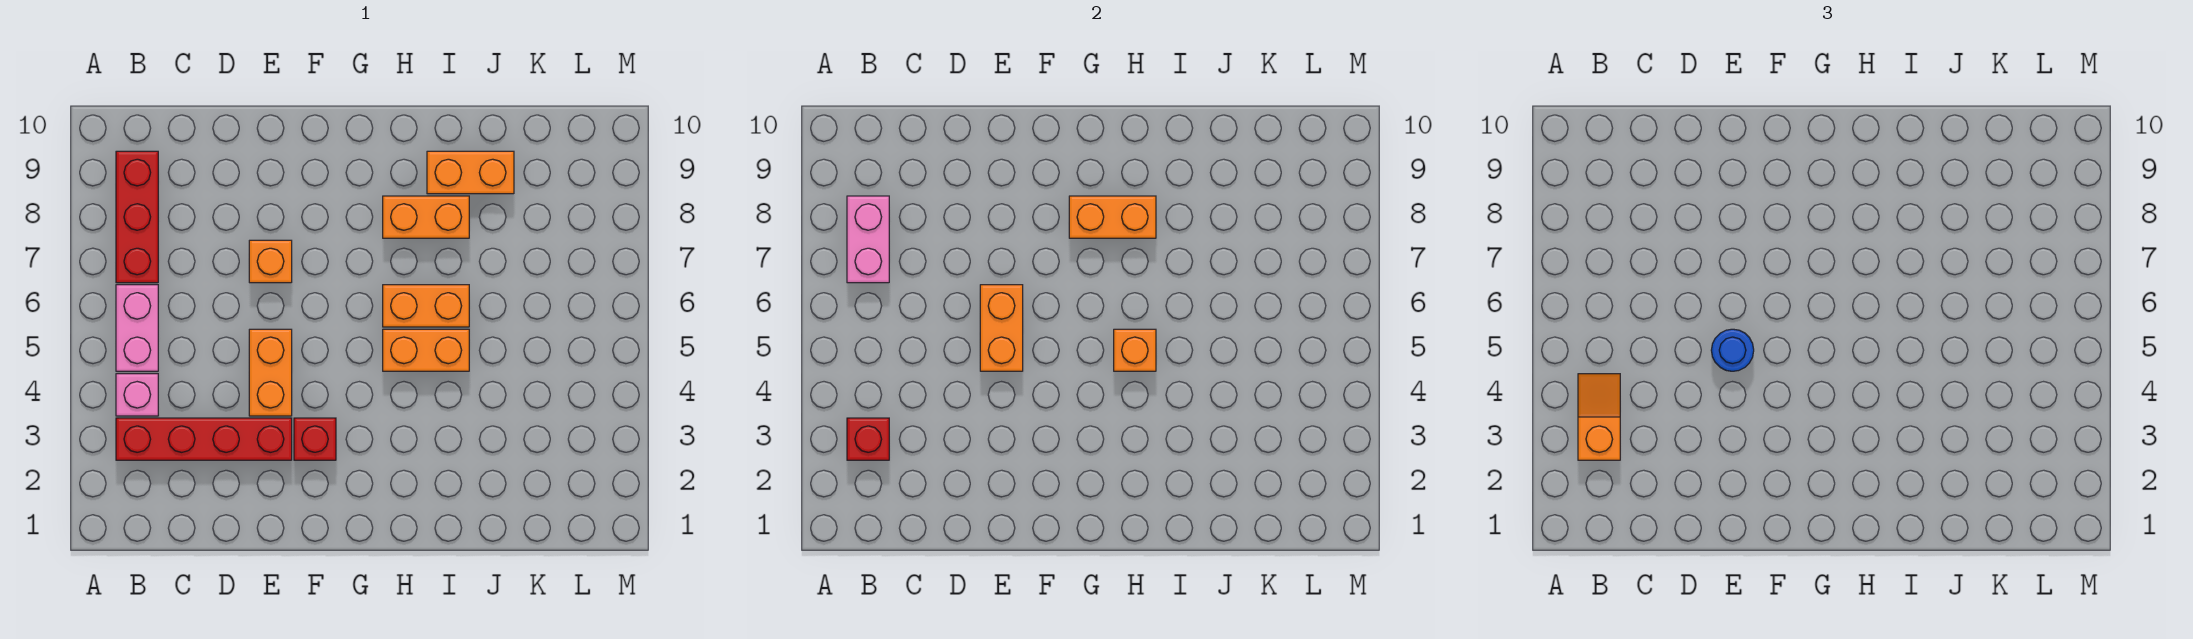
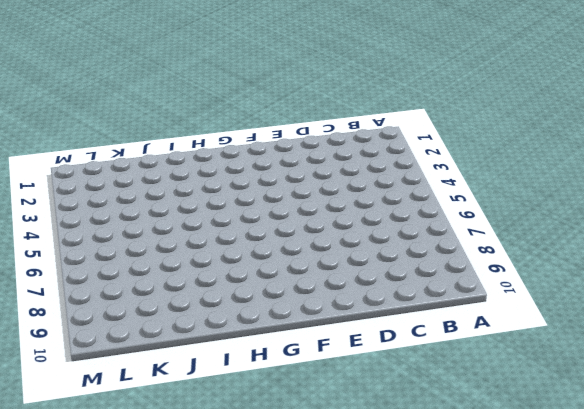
none -> red brick B3:E3 level 1
none -> pink brick B4 level 1
none -> pink brick B5:B6 level 1

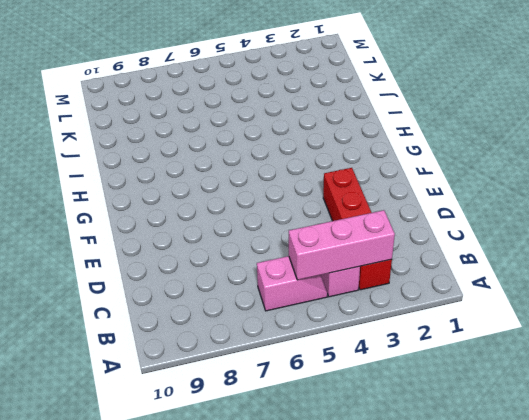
pink brick B3:B5 level 2 -> red brick B3 level 2
pink slope B5:B6 level 1 top 6 -> pink brick B5:B6 level 1
none -> red brick B7:B9 level 1
none -> orange brick E4:E5 level 1
none -> orange brick E7 level 1

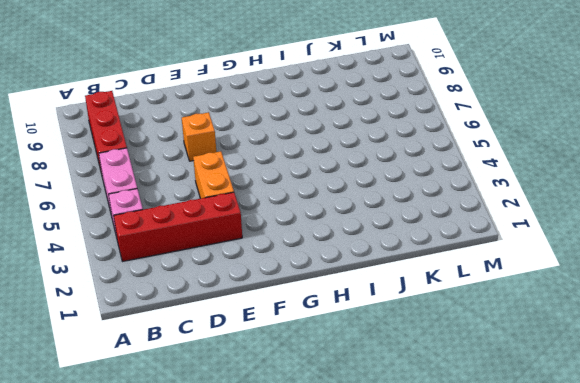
none -> red brick F3 level 1
none -> orange brick H5:I5 level 1
none -> orange brick H6:I6 level 1

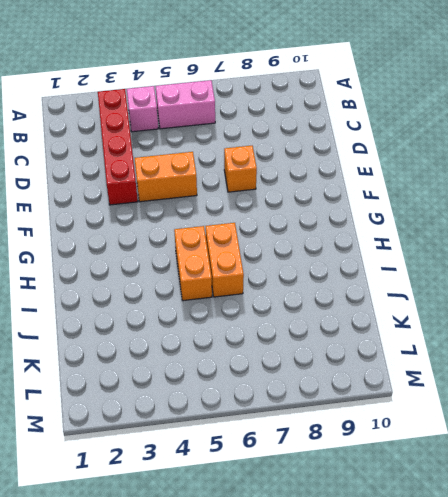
none -> red brick B7:B9 level 1
none -> red brick F3 level 1
none -> orange brick H8:I8 level 1

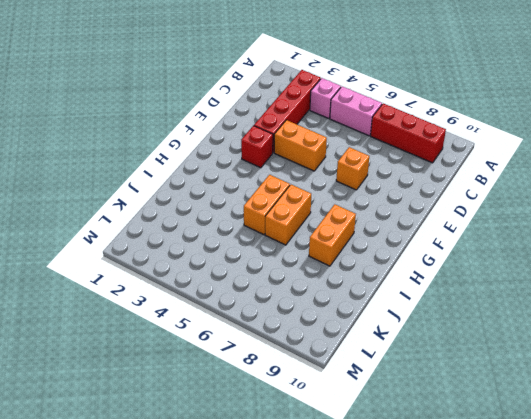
none -> orange brick I9:J9 level 1
none -> red brick B3 level 2
none -> pink brick B7:B8 level 2

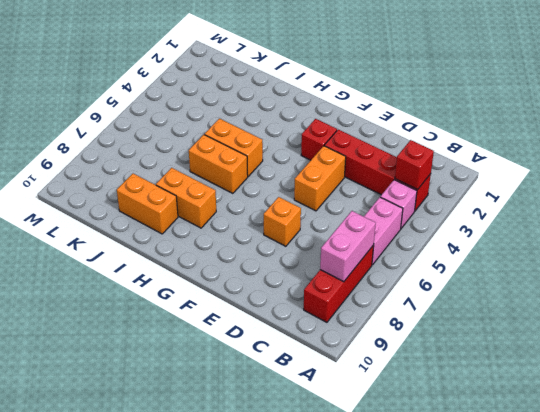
none -> orange brick E5:E6 level 2
none -> orange brick G8:H8 level 2
none -> orange brick H5 level 2

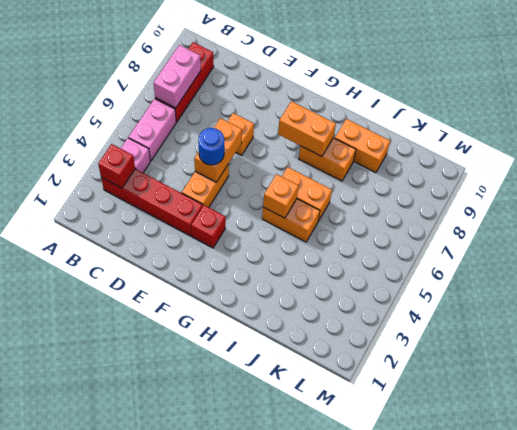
none -> orange slope B3:B4 level 3 top 3

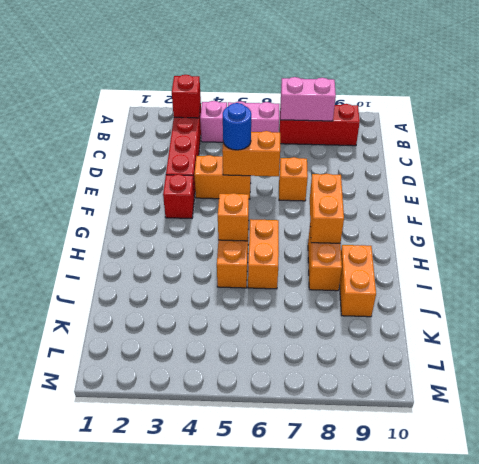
none -> orange slope B3:B4 level 3 top 3

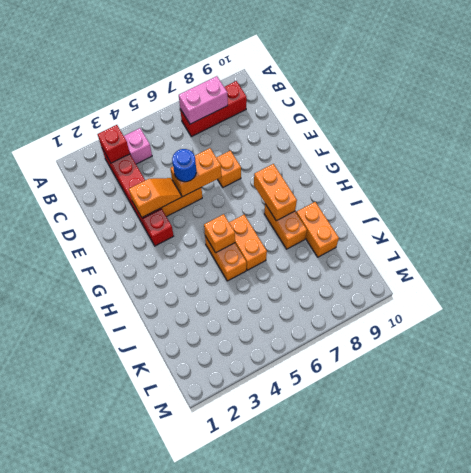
orange slope E3:E4 level 2 top 3 -> orange slope B3:B4 level 3 top 3
none -> pink brick B5:B6 level 1

